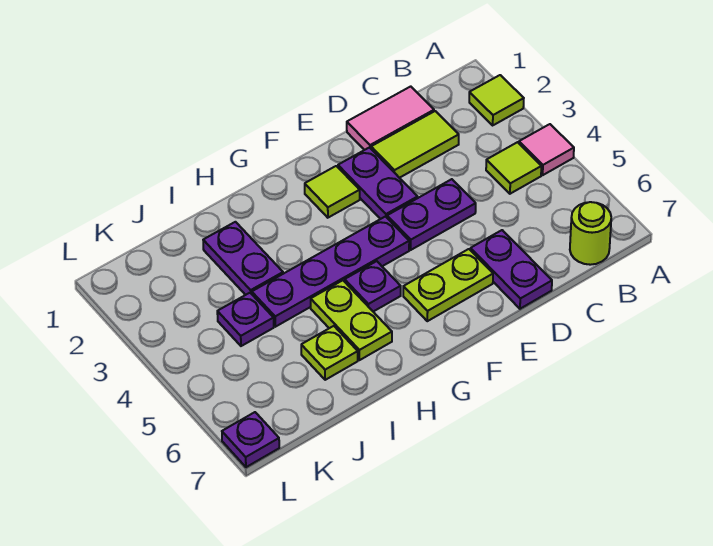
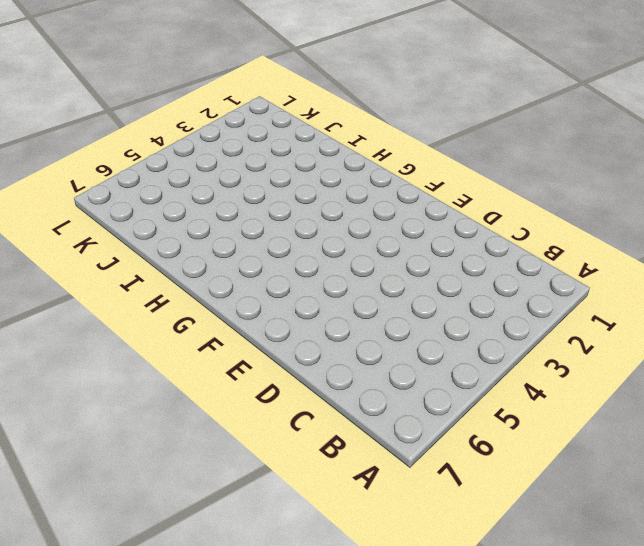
none -> lime tile A2 level 1
none -> pink tile A4 level 1
none -> lime tile B4 level 1

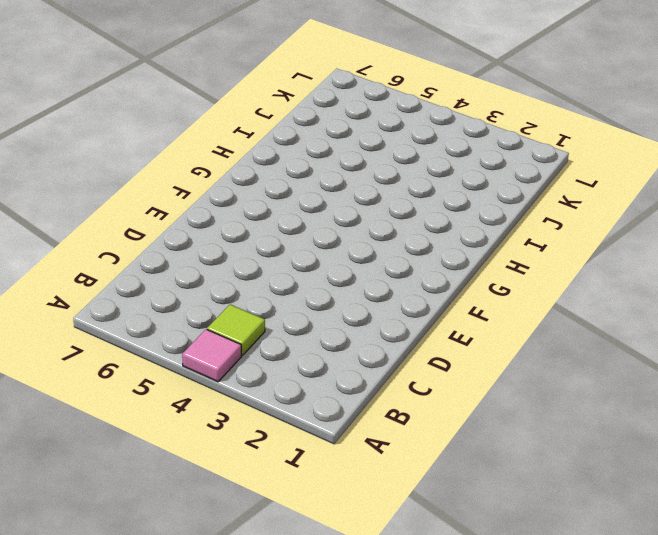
none -> lime tile A2 level 1
none -> lime round brick B7 level 1
none -> pink tile C1:D1 level 1

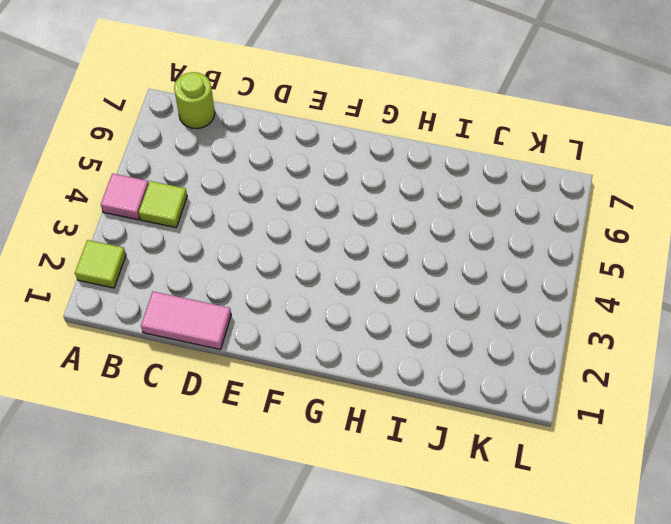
none -> lime tile C2:D2 level 1
none -> purple plate D4:E4 level 1
none -> purple plate D6:D7 level 1

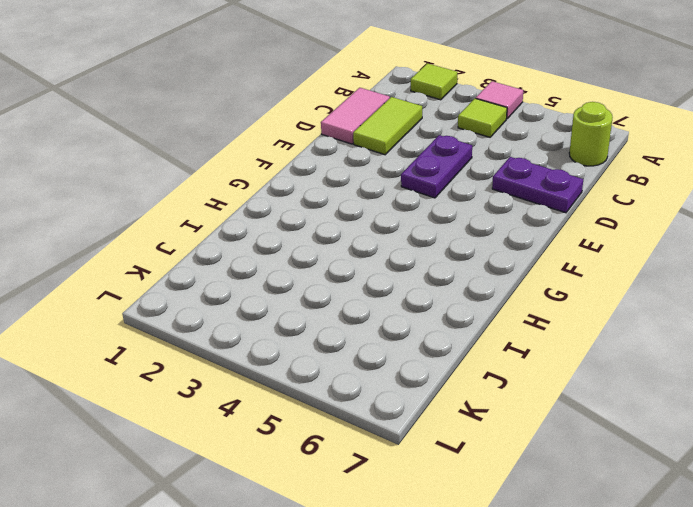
none -> purple plate E2:E3 level 1
none -> lime plate E6:F6 level 1
none -> lime tile F2 level 1

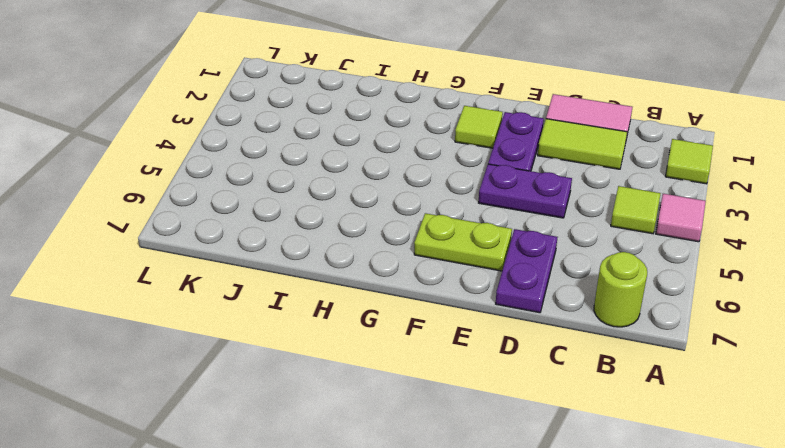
none -> purple plate F4:I4 level 1
none -> purple plate G5 level 1
none -> lime plate H5:H6 level 1

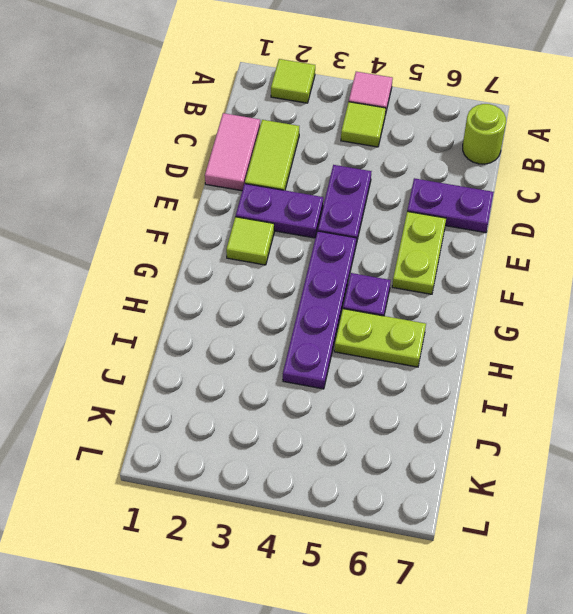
none -> purple plate I2:I3 level 1
none -> lime plate I6 level 1
none -> purple plate J4 level 1

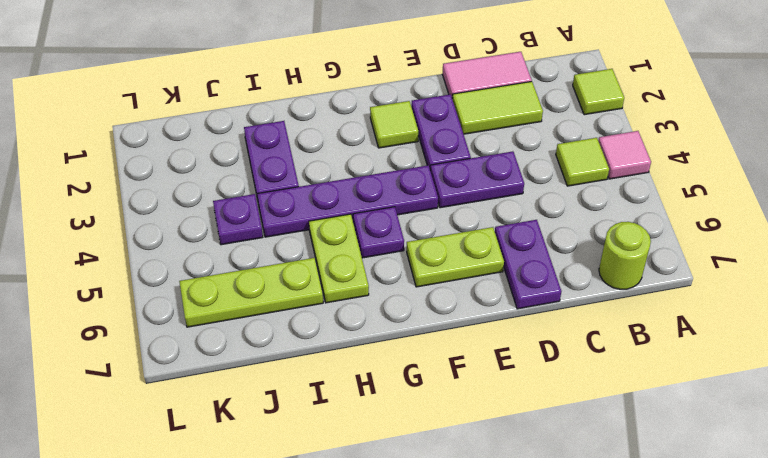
lime plate I6:K6 level 1 -> lime plate I6 level 1
none -> purple plate L7 level 1

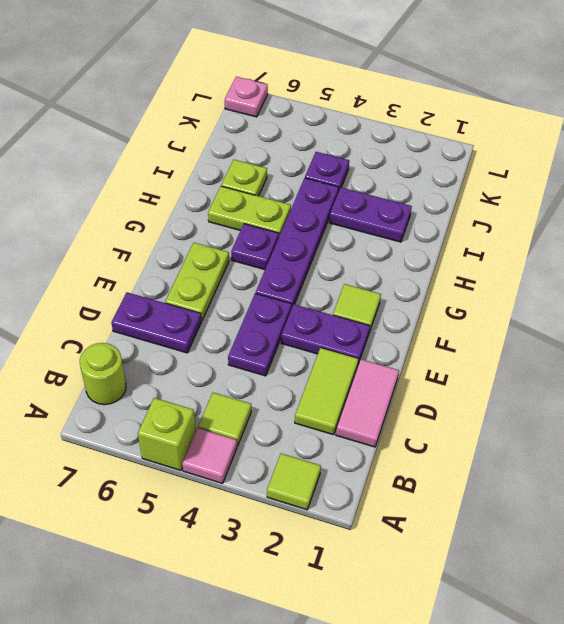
lime brick A5 level 1 -> none
pink plate L7 level 1 -> purple plate L7 level 1

